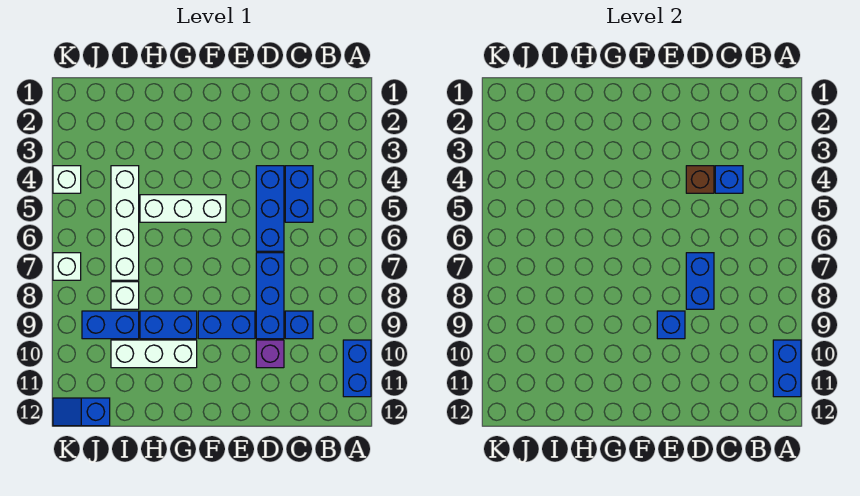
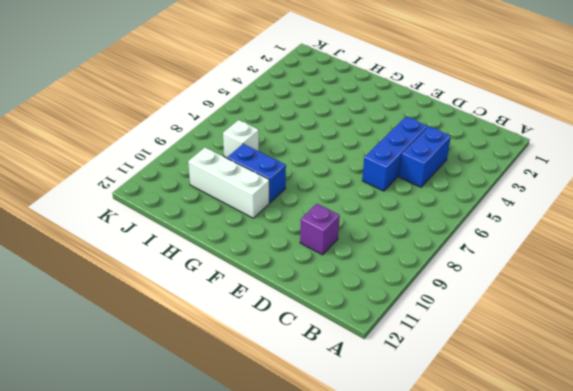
none -> blue brick A10:A11 level 1
none -> blue brick C9 level 1
none -> blue brick D7:D9 level 1

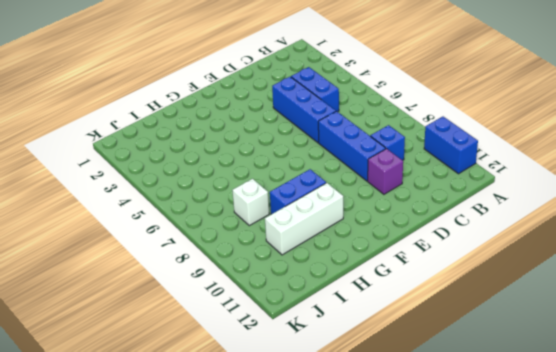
none -> blue brick E9:F9 level 1
none -> white brick F5:H5 level 1
none -> white brick I4:I7 level 1

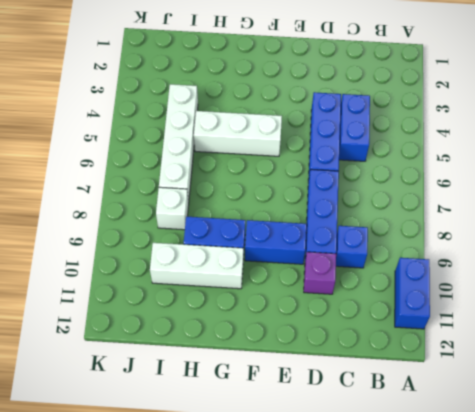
none -> blue brick I9:J9 level 1
none -> blue slope J12:K12 level 1 top J
none -> white brick K4 level 1

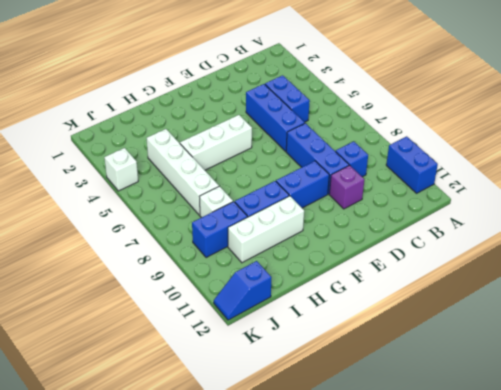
none -> white brick K7 level 1
none -> blue brick A10:A11 level 2
none -> blue brick C4 level 2

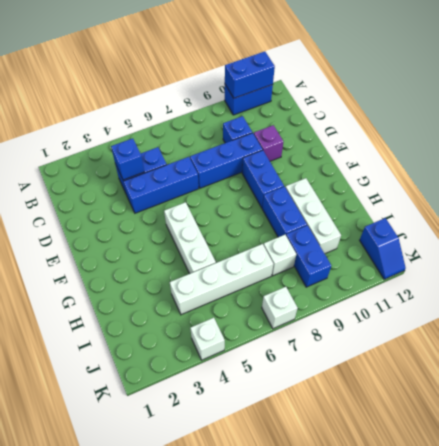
none -> brown brick D4 level 2
none -> blue brick D7:D8 level 2
none -> blue brick E9 level 2

